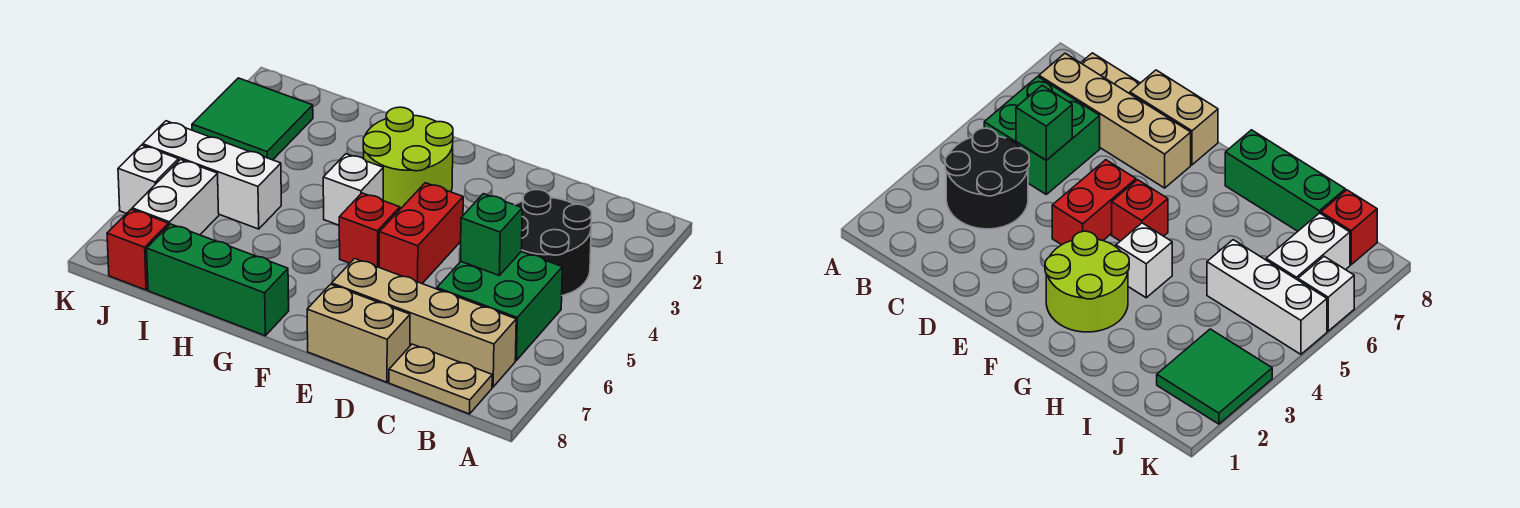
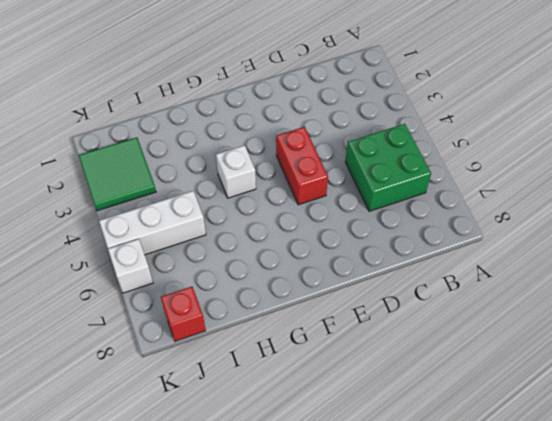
none -> black round brick B3:C4 level 1
none -> tan brick B7:E7 level 1
none -> tan plate B8:C8 level 1

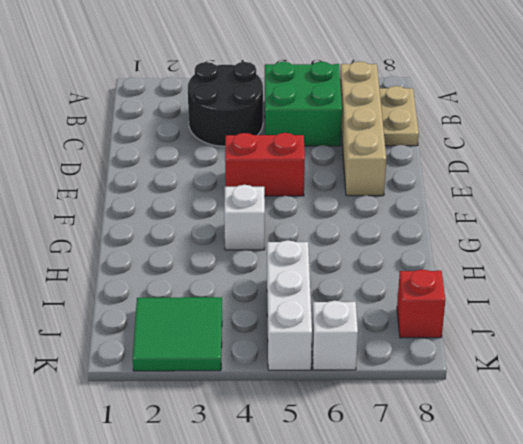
none -> tan brick D8:E8 level 1
none -> lime round brick F2:G3 level 1
none -> red brick F5 level 1

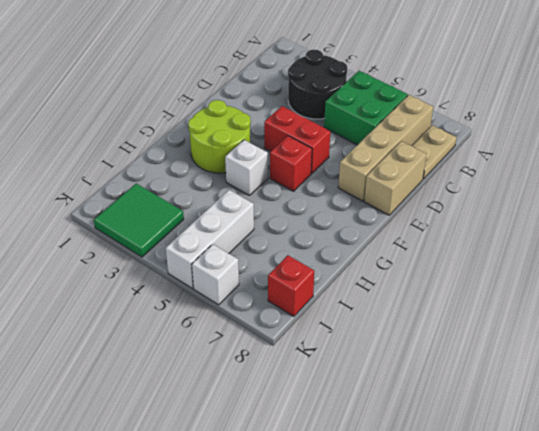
none -> green brick G8:I8 level 1
none -> white brick J6:J7 level 1
none -> green brick C5 level 2

